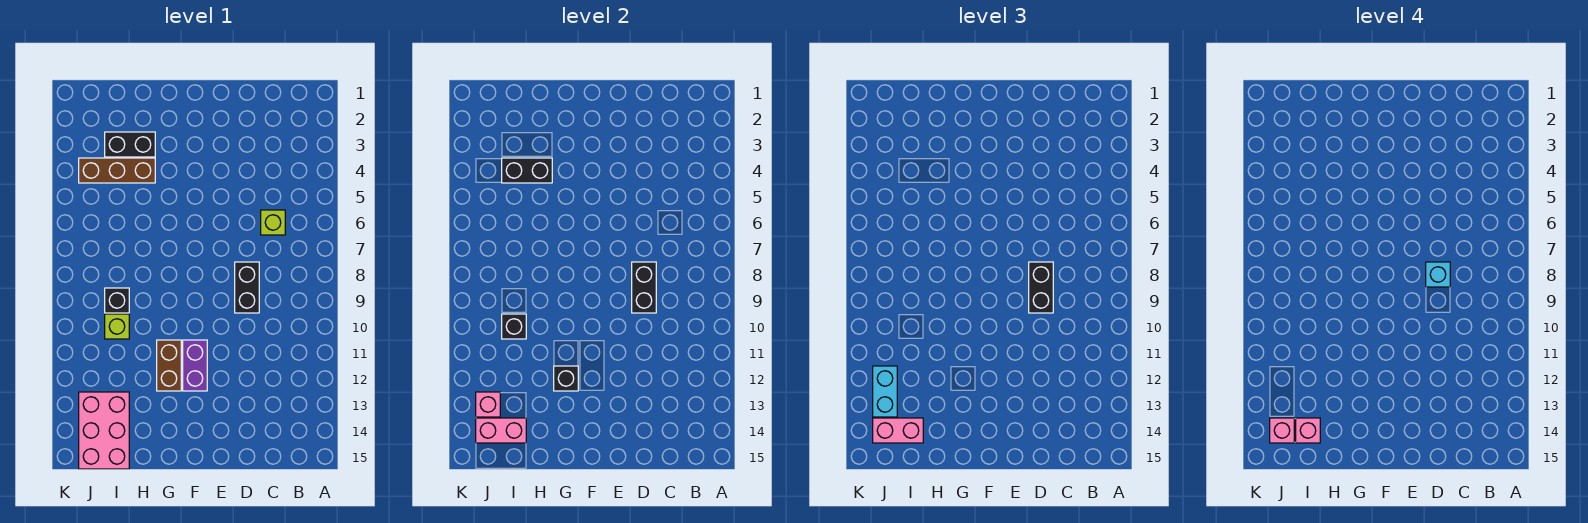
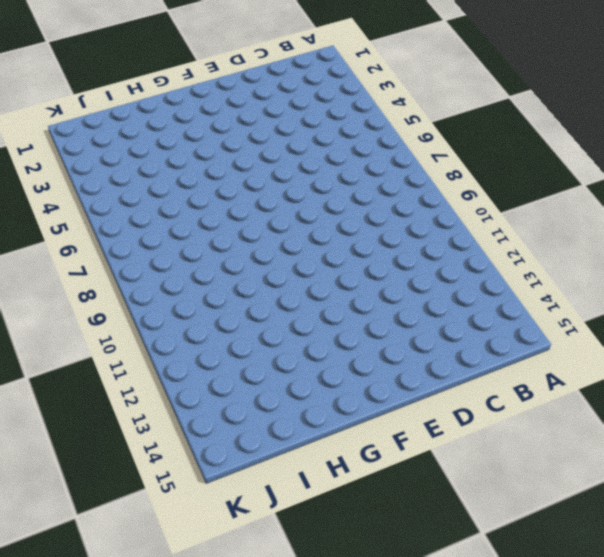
none -> lime brick C6 level 1
none -> black brick D8:D9 level 1
none -> purple brick F11:F12 level 1

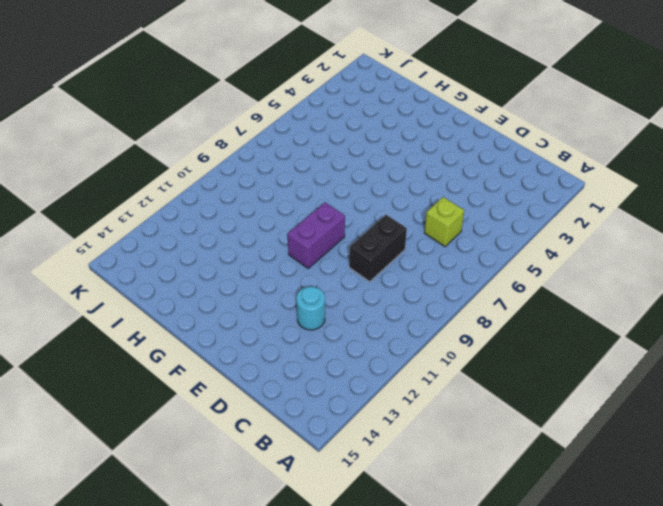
cyan round brick D12 level 1 -> none
purple brick F9:F10 level 1 -> purple brick F11:F12 level 1
none -> brown brick G11:G12 level 1
none -> black brick H3:I3 level 1
none -> brown brick H4:J4 level 1

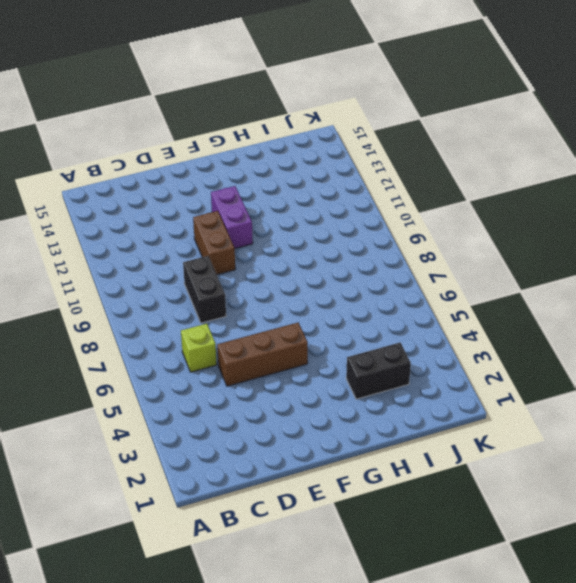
brown brick D5:F5 level 1 -> brown brick H4:J4 level 1
brown brick E10:E11 level 1 -> brown brick G11:G12 level 1
none -> black brick I9 level 1
none -> lime brick I10 level 1
none -> pink brick I13:J15 level 1

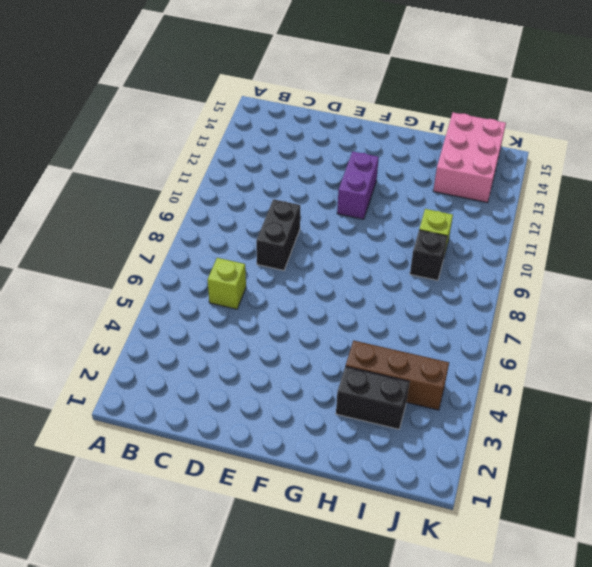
none -> brown brick G11:G12 level 1
none -> black brick D8:D9 level 2
none -> black brick G12 level 2

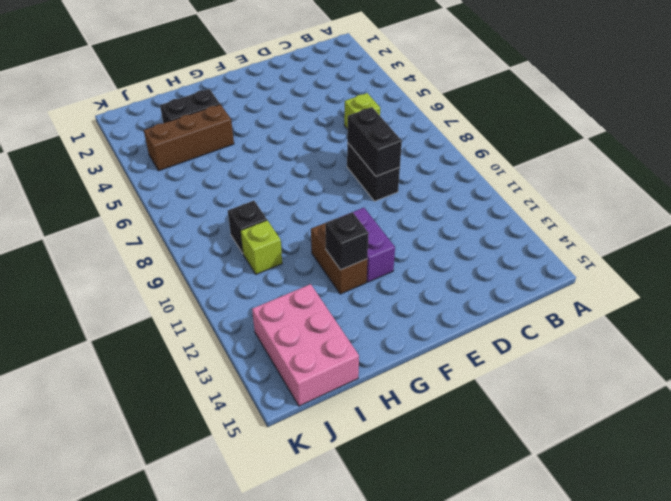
none -> black brick H4:I4 level 2
none -> black brick I10 level 2
none -> pink brick I14:J14 level 2

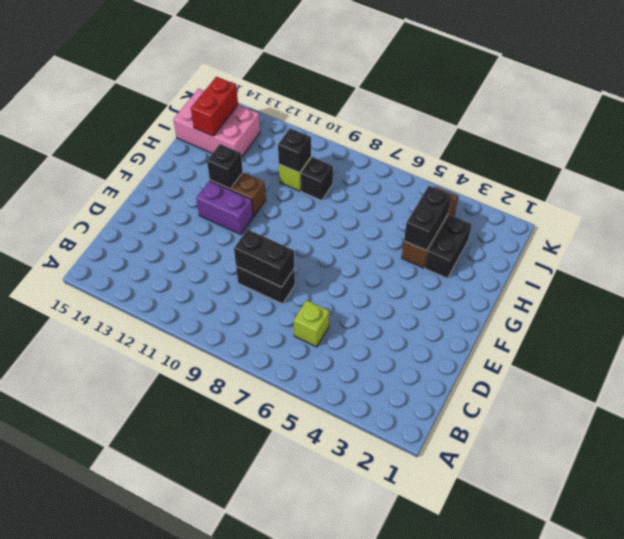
red brick I14:J14 level 2 -> pink brick I14:J14 level 2
none -> pink brick J13 level 2
none -> black brick D8:D9 level 3
none -> pink brick I14:J14 level 3

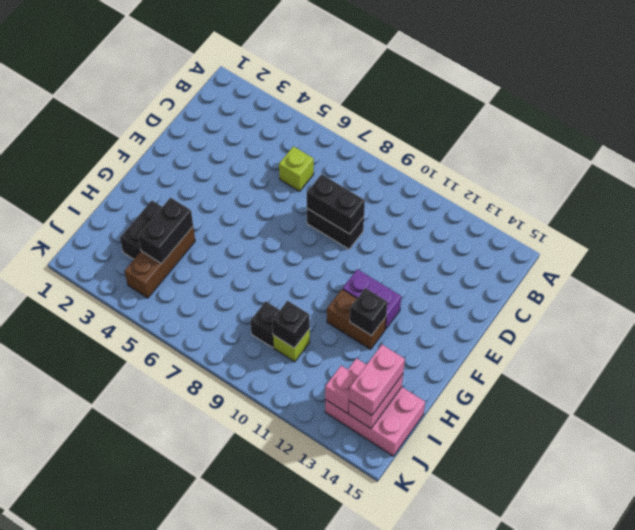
none -> black brick D8:D9 level 3
none -> cyan brick J12:J13 level 3
none -> cyan brick D8 level 4

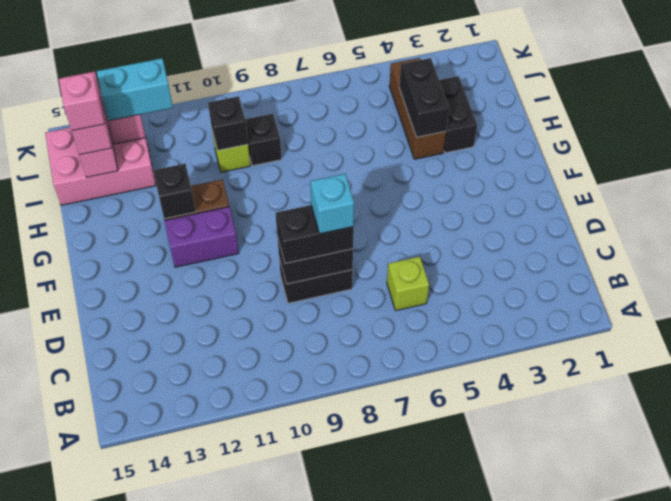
none -> pink brick J14 level 4

